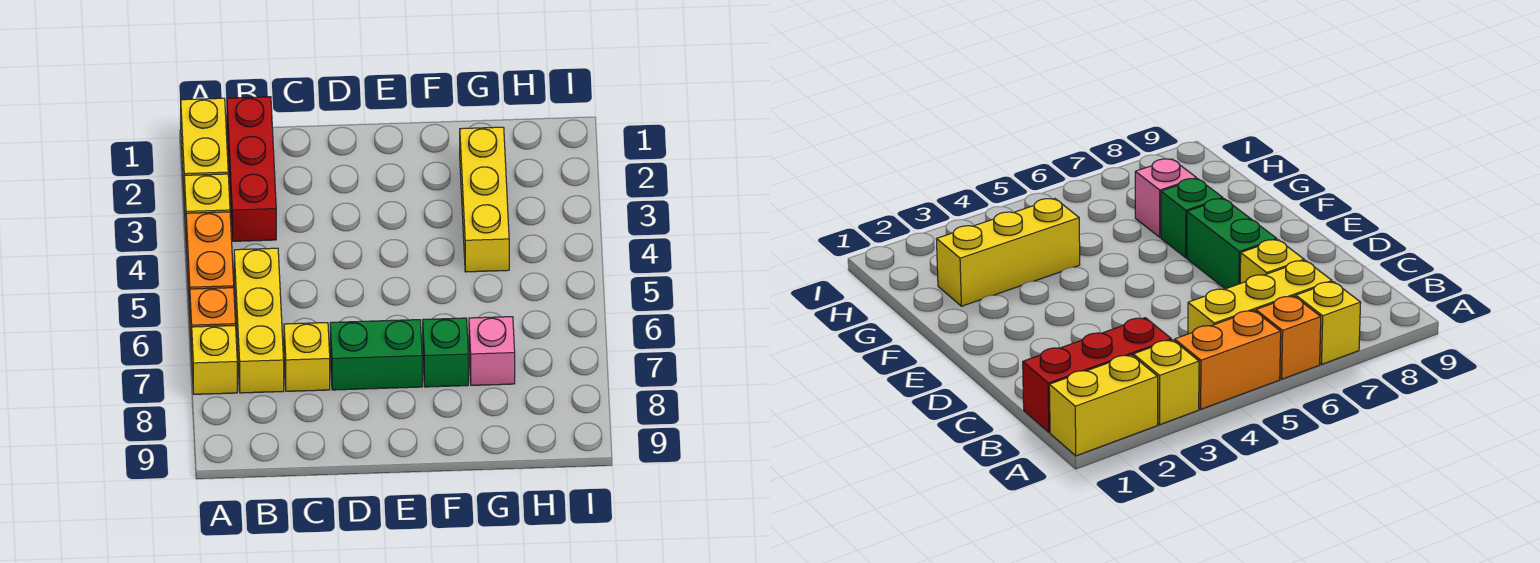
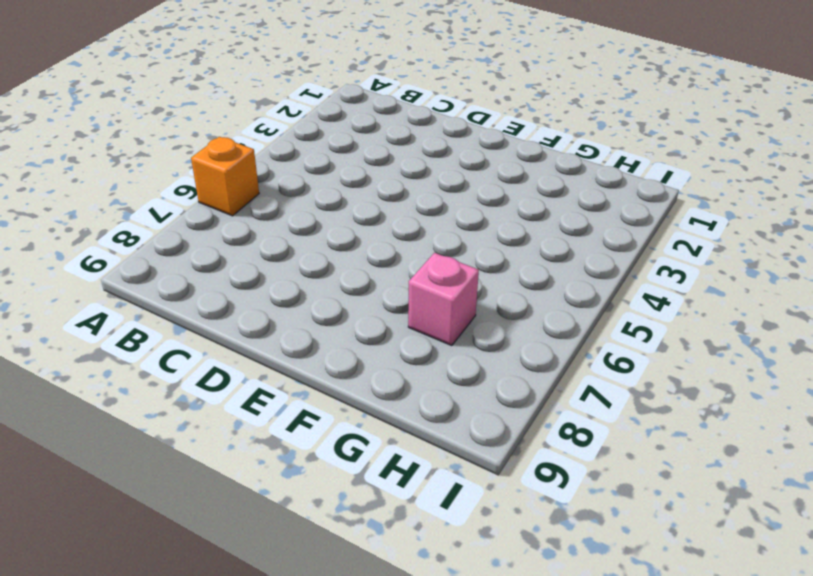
none -> yellow brick A1:A2 level 1
none -> yellow brick A3 level 1
none -> orange brick A4:A5 level 1

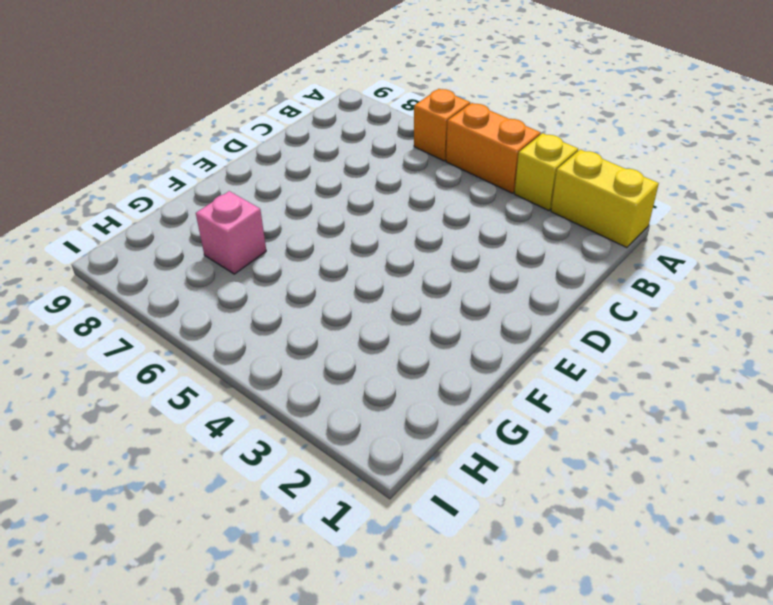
none -> yellow brick A7 level 1
none -> red brick B1:B3 level 1
none -> yellow brick B5:B7 level 1

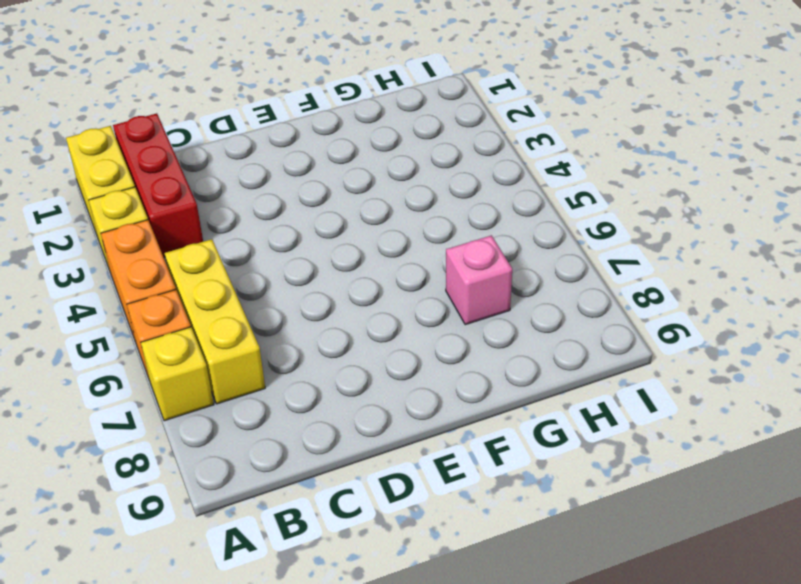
none -> yellow brick C7 level 1
none -> green brick D7:E7 level 1
none -> green brick F7 level 1

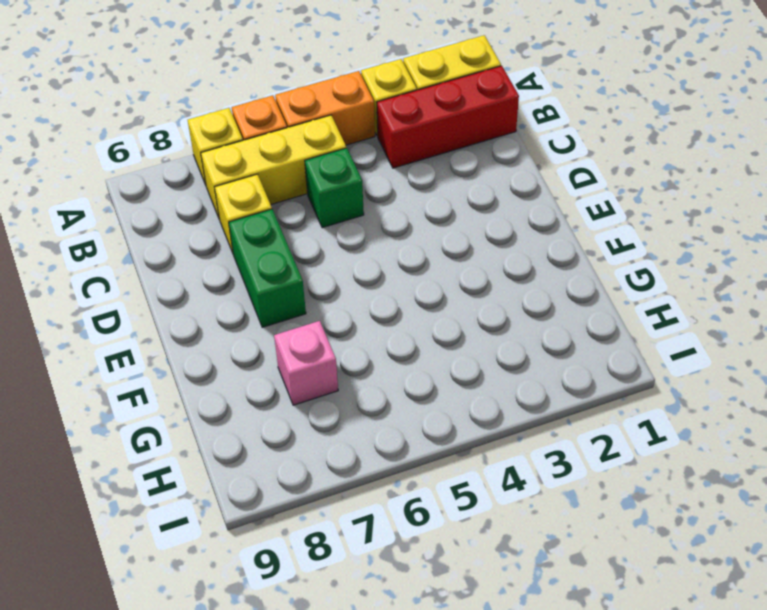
green brick C5 level 1 -> green brick F7 level 1
none -> yellow brick G2:G4 level 1

